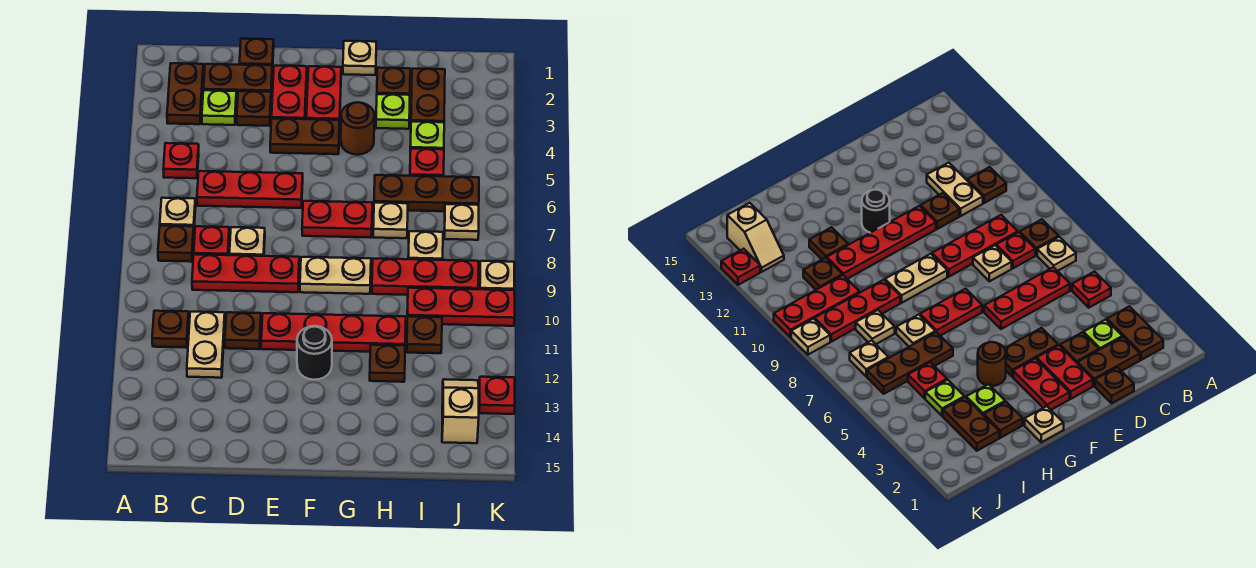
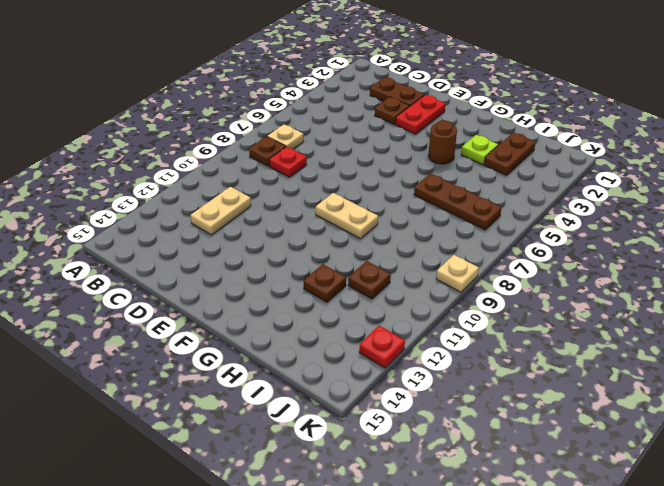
none -> brown plate B2:B3 level 1
none -> red plate B5 level 1
none -> brown plate B11 level 1
none -> lime plate C3 level 1

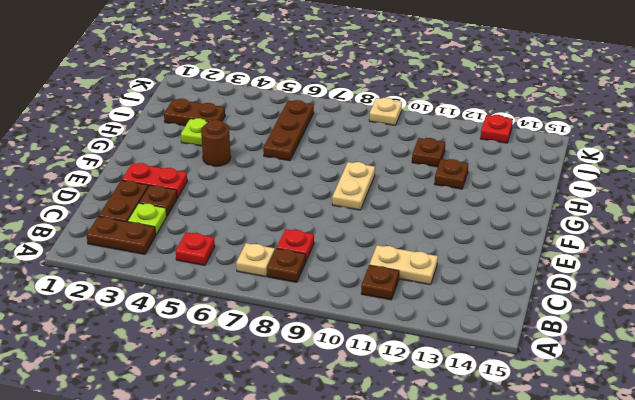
none -> red plate C6:E6 level 1
none -> red plate C9:E9 level 1
none -> brown plate D1 level 1
none -> tan plate D8 level 1

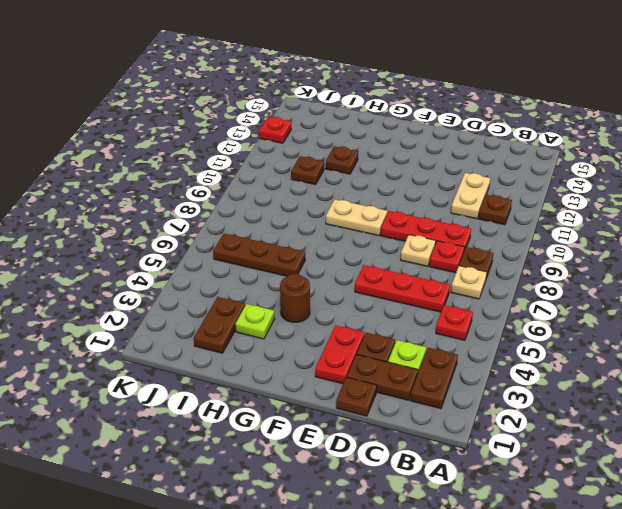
none -> brown plate D11 level 1
none -> brown plate E4:F4 level 1
none -> red plate E11:H11 level 1
none -> red plate F2:F3 level 1

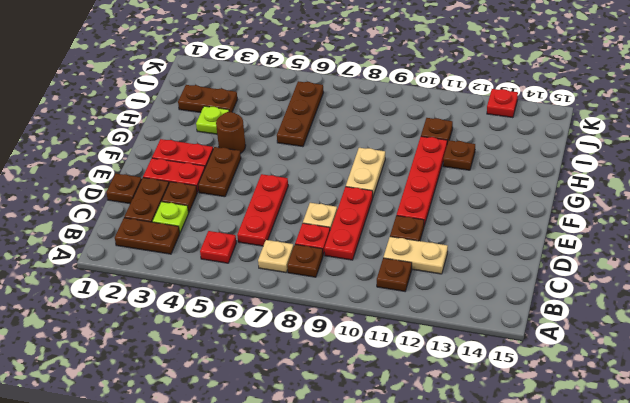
none -> red plate F7:G7 level 1
none -> black round brick F12 level 1
none -> tan plate G1 level 1
none -> brown plate H2 level 1

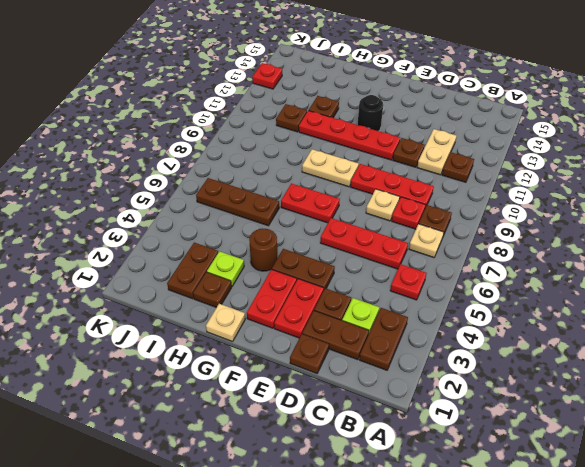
none -> tan plate H7 level 1
none -> red plate H9:J9 level 1
none -> lime plate I4 level 1
none -> red plate I5 level 1

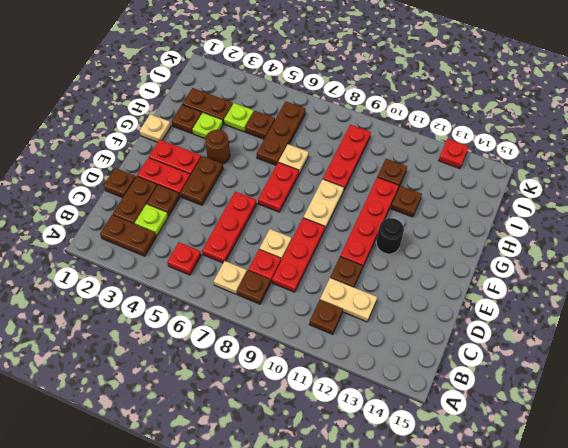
brown plate I5 level 1 -> red plate I5 level 1
none -> tan plate I8 level 1
none -> red plate I10:K10 level 1
none -> tan plate J7 level 1
none -> tan slope J13:J14 level 1 top 14

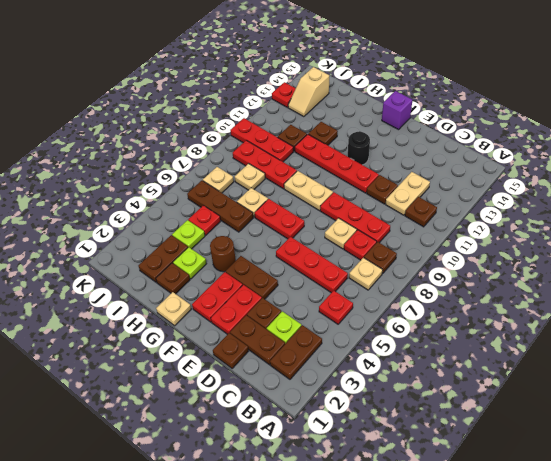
purple brick F15 level 1 -> none
none -> tan plate K9 level 1

